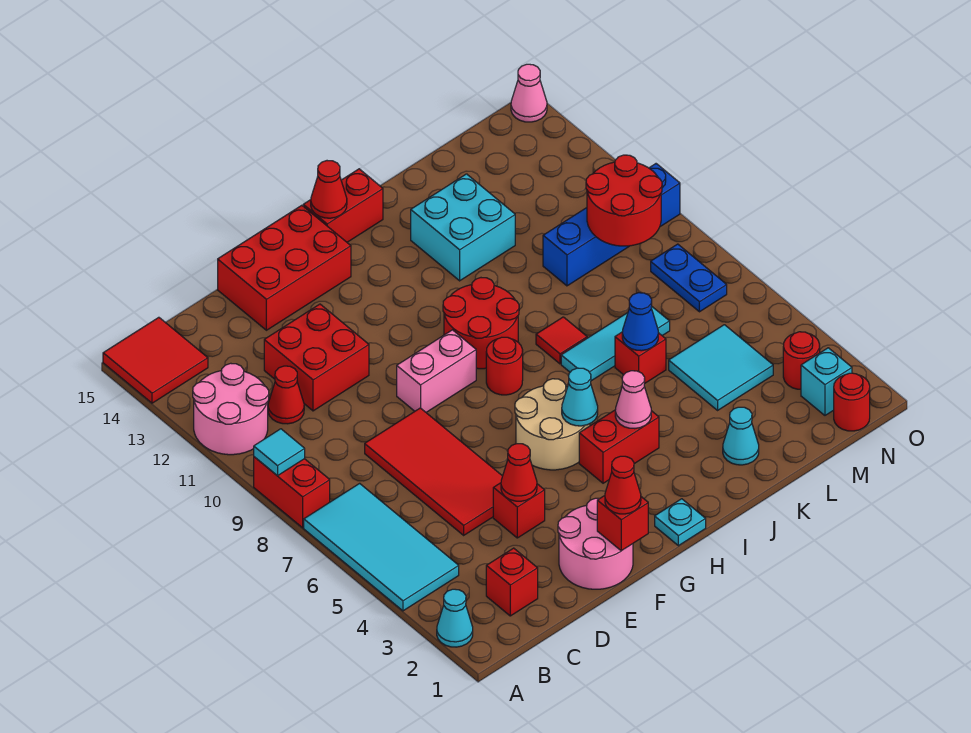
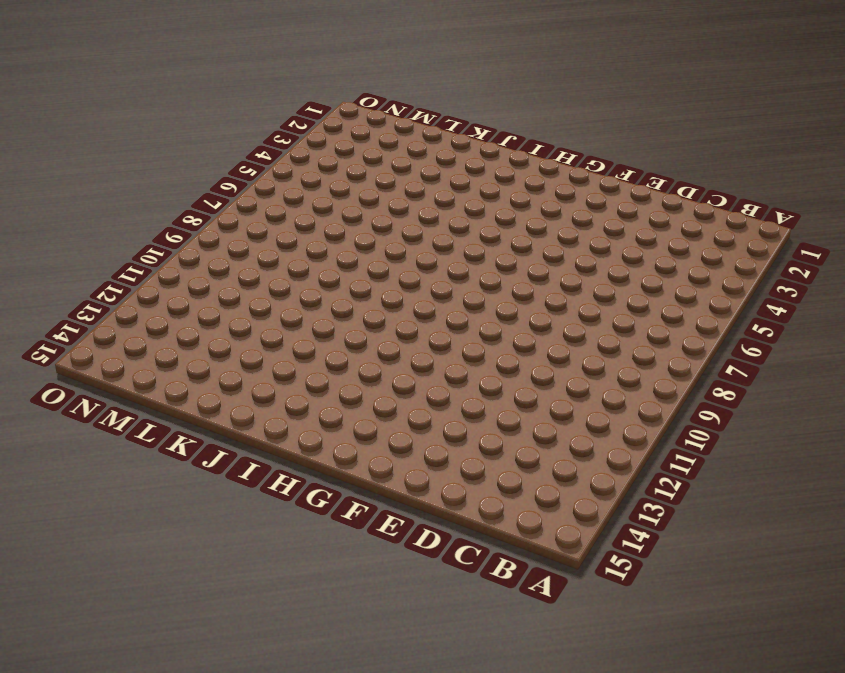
none -> cyan cone A2 level 1
none -> cyan tile A4:B7 level 1
none -> red brick A8:A9 level 1
none -> pink round brick A11:B12 level 1

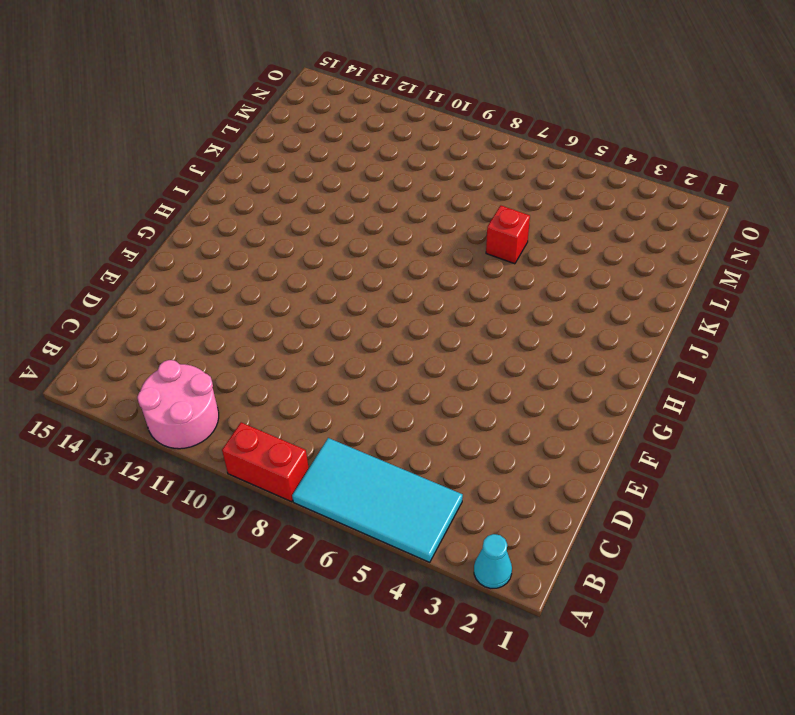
none -> red tile A14:B15 level 1
none -> red brick C2 level 1
none -> red cone C11 level 1
none -> red tile D5:E8 level 1

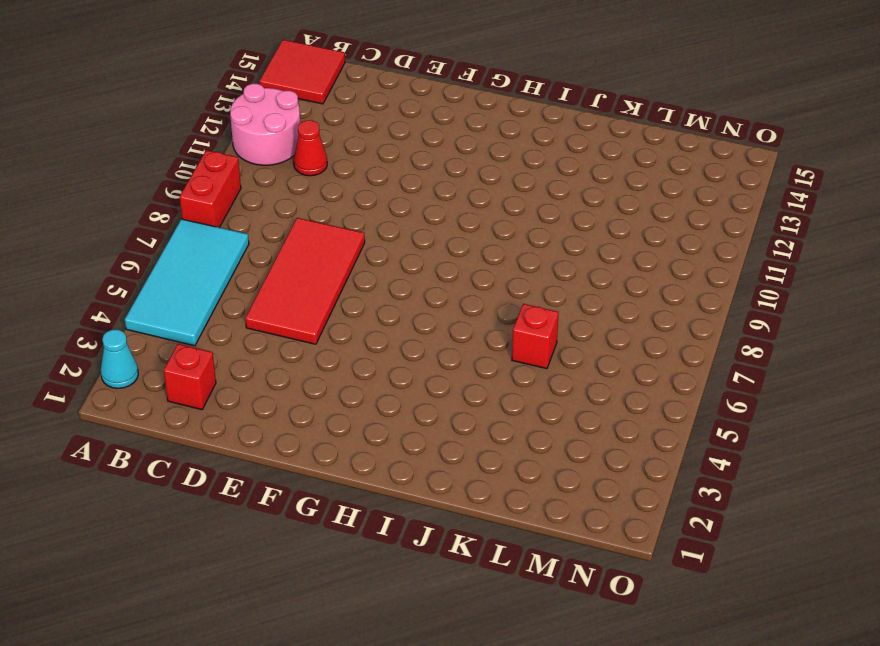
none -> red brick D11:E12 level 1
none -> pink round brick E1:F2 level 1
none -> red brick E4 level 1
none -> red brick E14:G15 level 1

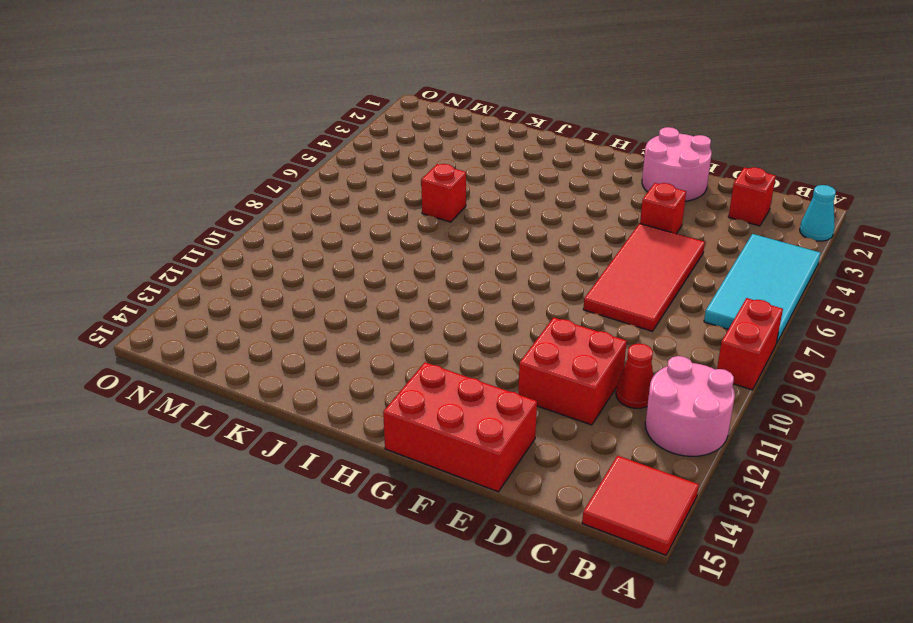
none -> pink brick F9:G9 level 1
none -> tan round brick G5:H6 level 1
none -> cyan plate H1 level 1
none -> red brick H4:I4 level 1

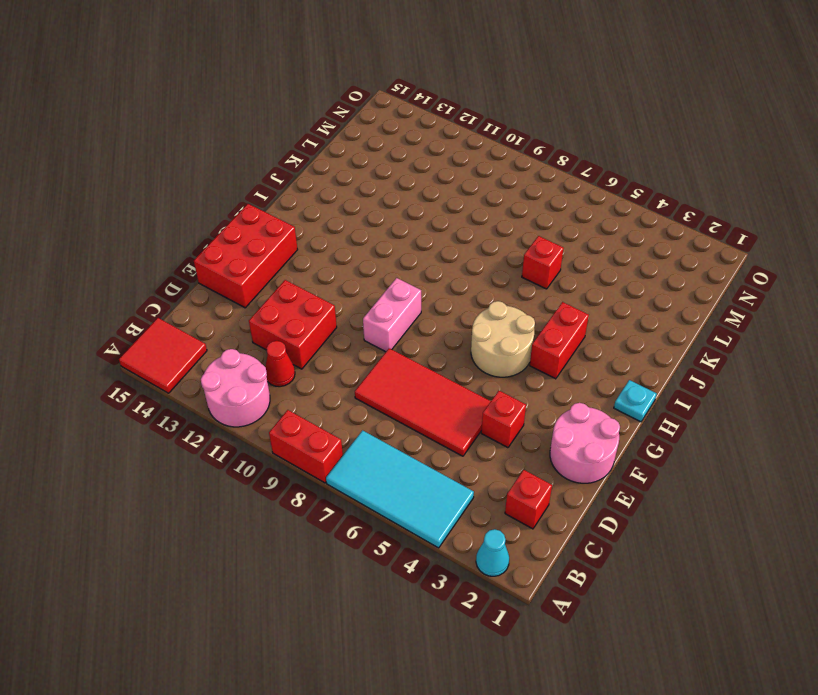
none -> red round brick H8 level 1
none -> red round brick H9:I10 level 1
none -> red brick H15:I15 level 1
none -> cyan tile J7:L7 level 1

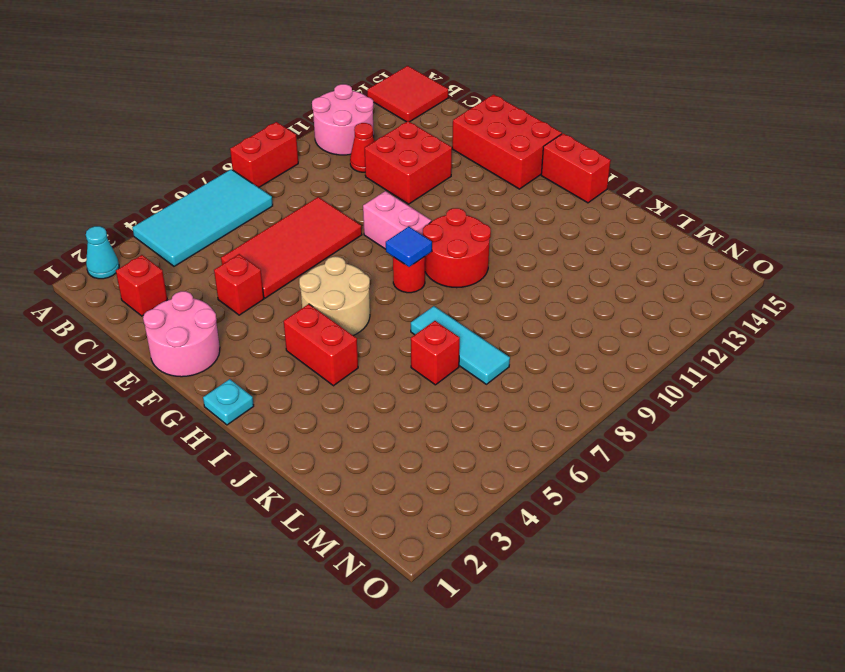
blue tile H8 level 2 -> none
none -> red tile J8 level 1
none -> cyan brick J12:K13 level 1
none -> cyan cone K2 level 1
none -> cyan tile L4:M5 level 1

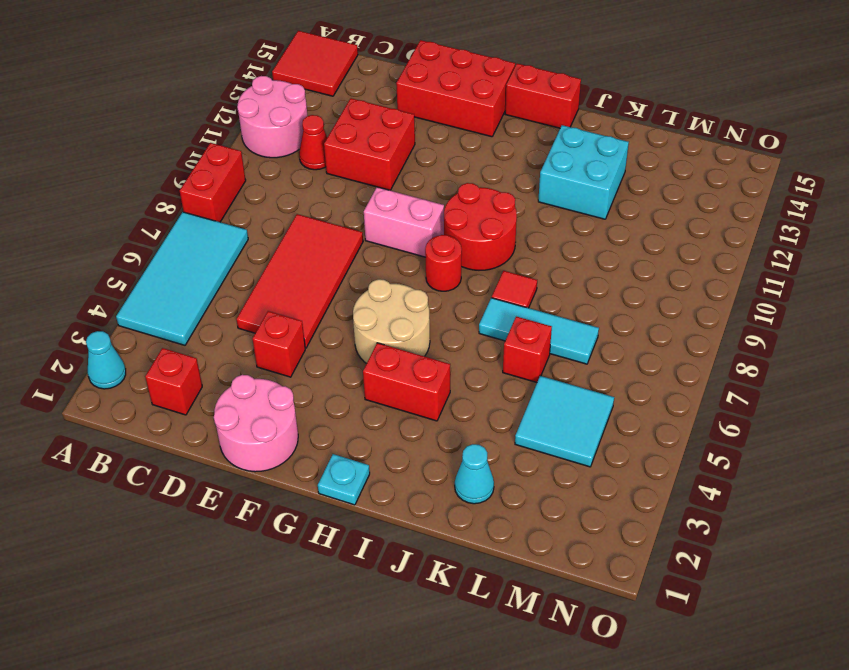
none -> blue brick L10:O10 level 1
none -> red round brick N1 level 1
none -> cyan brick N2 level 1
none -> red round brick N3 level 1

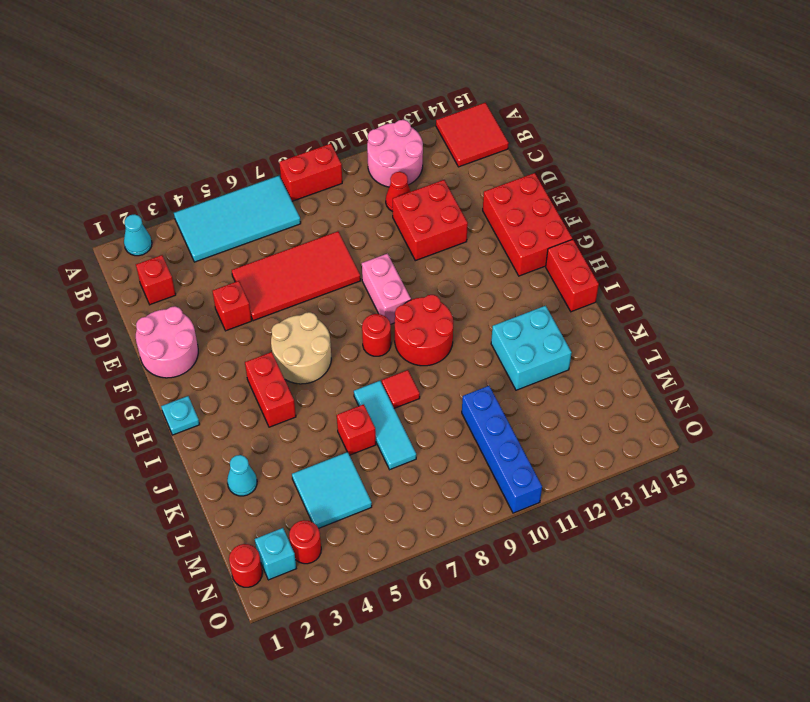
none -> blue plate N7:N8 level 1
none -> pink cone O15 level 1
none -> cyan tile A9 level 2
none -> red cone E4 level 2

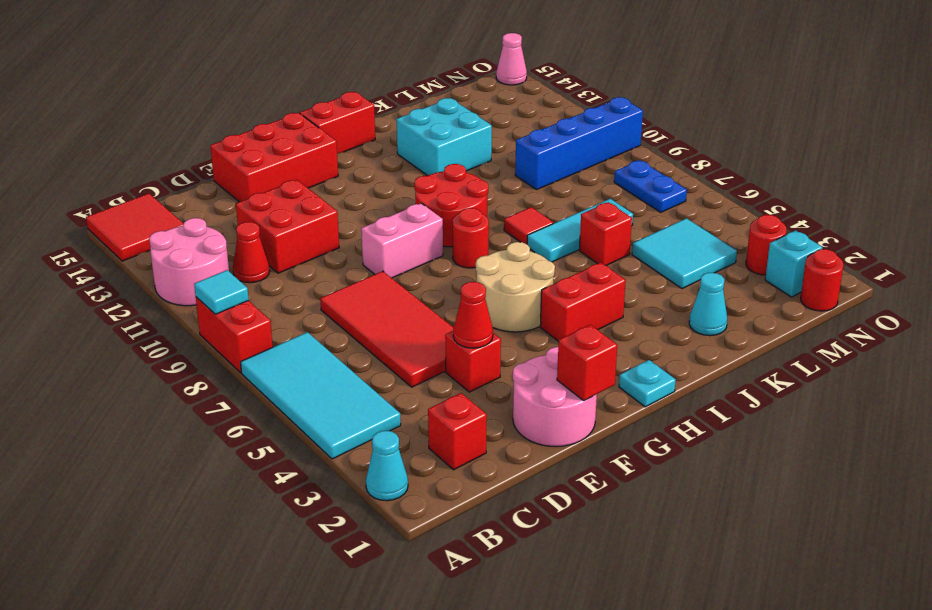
none -> cyan cone H5 level 2
none -> red cone H15 level 2
none -> pink cone I4 level 2
none -> blue cone K6 level 2

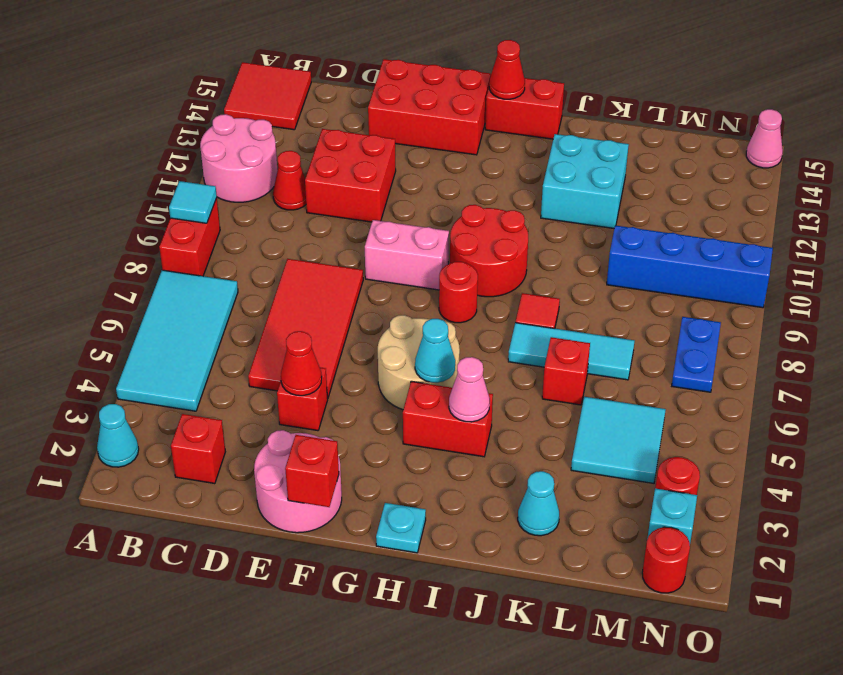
none -> blue cone K6 level 2
none -> red round brick M9:N10 level 2
none -> red cone F1 level 3

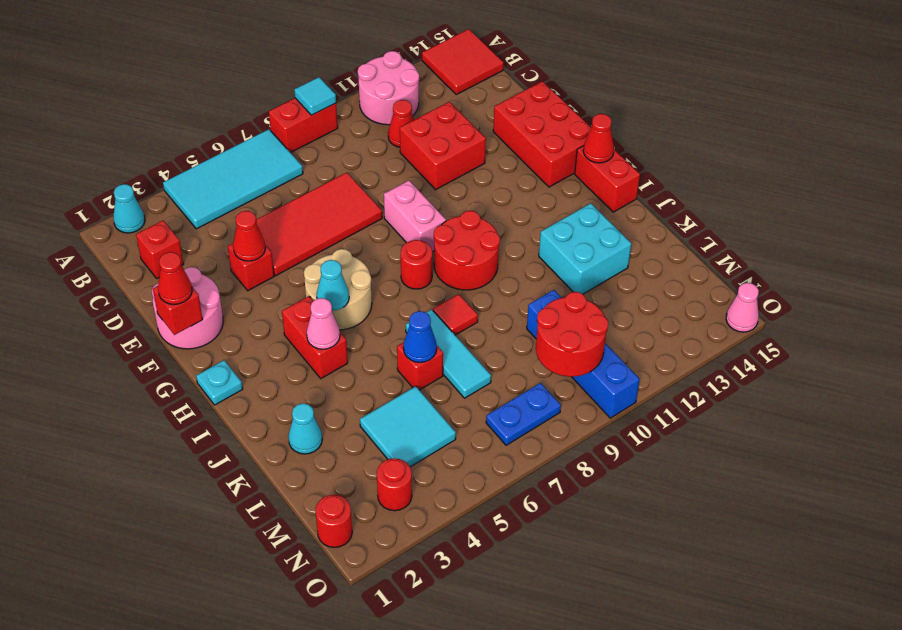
none -> cyan brick N2 level 1

